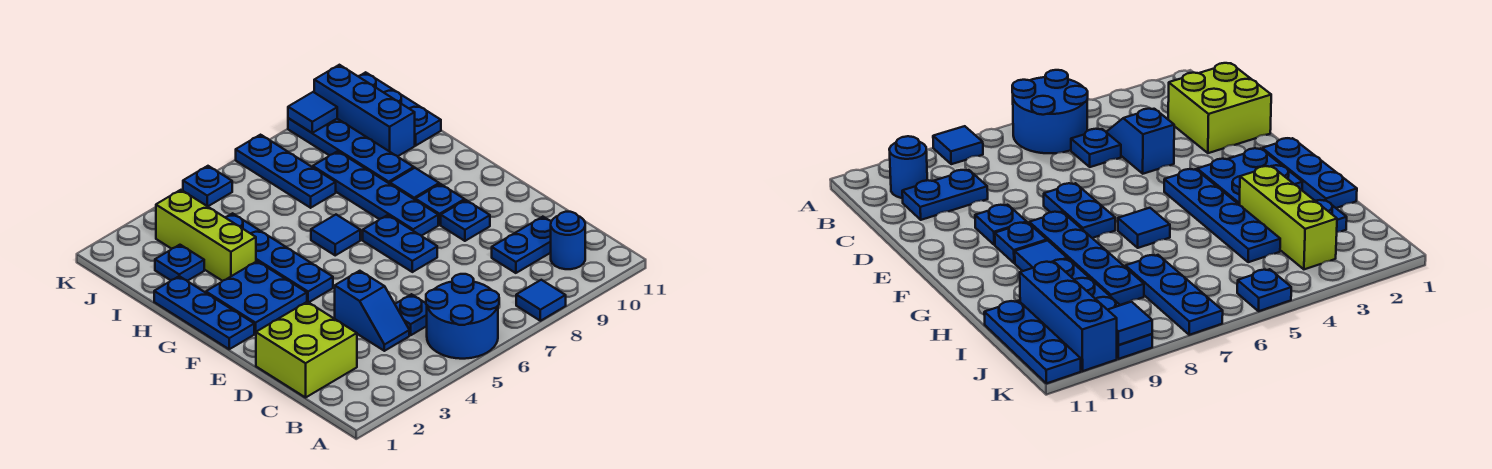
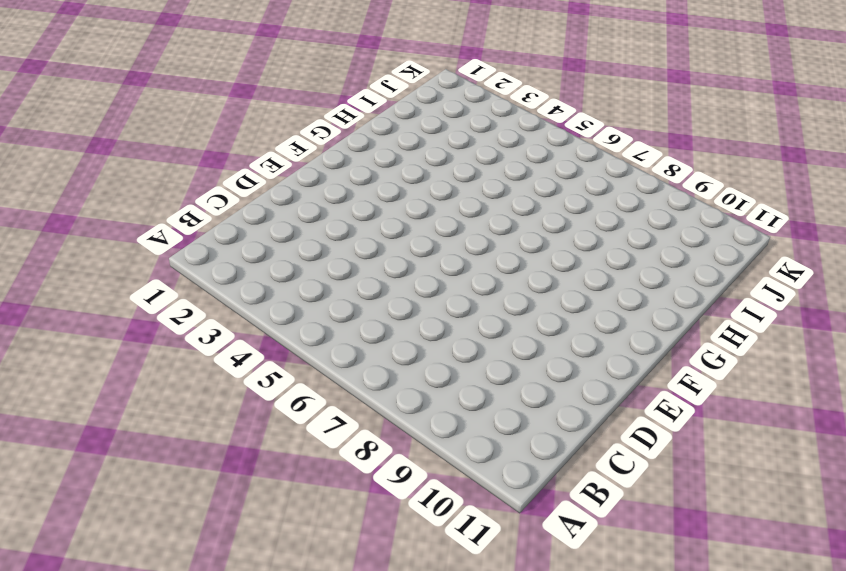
none -> blue round brick A5:B6 level 1
none -> blue tile A8 level 1
none -> blue round brick B10 level 1

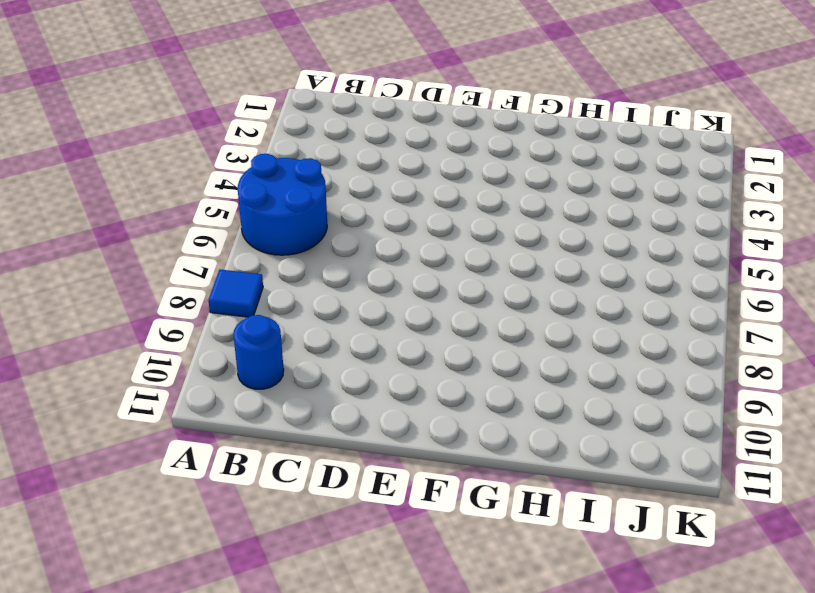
none -> lime brick C1:D2 level 1
none -> blue slope C4:D4 level 1 top D
none -> blue plate C5 level 1

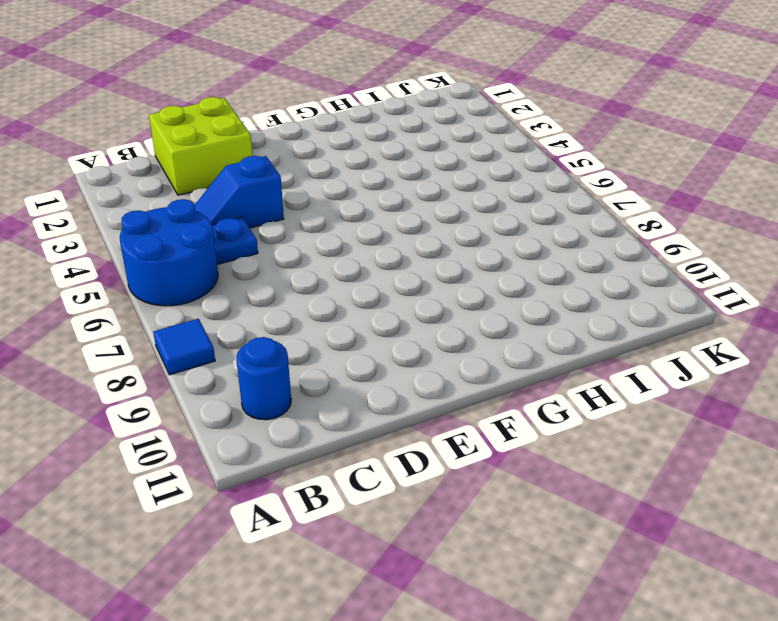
none -> blue plate C9:C10 level 1
none -> blue plate E7:F7 level 1
none -> blue plate E9 level 1

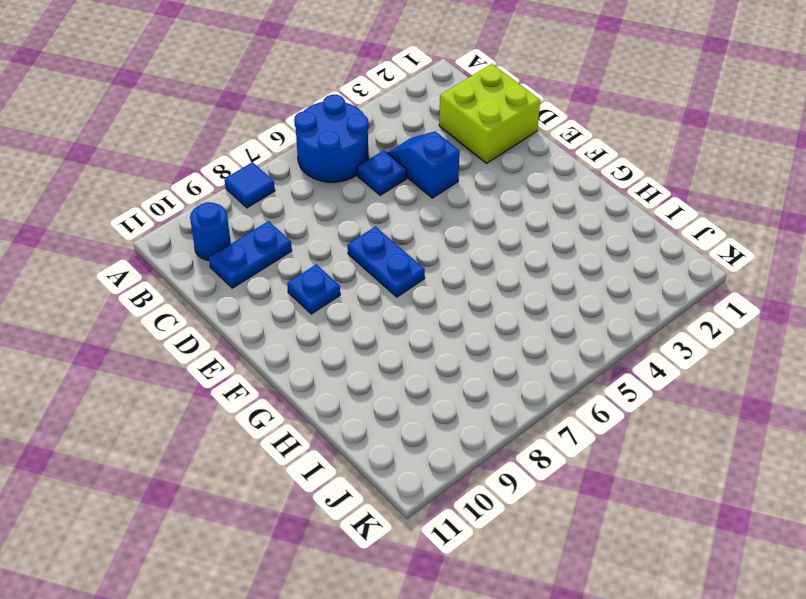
none -> blue plate F1:H1 level 1
none -> blue plate F2:G3 level 1
none -> blue plate F4:I4 level 1

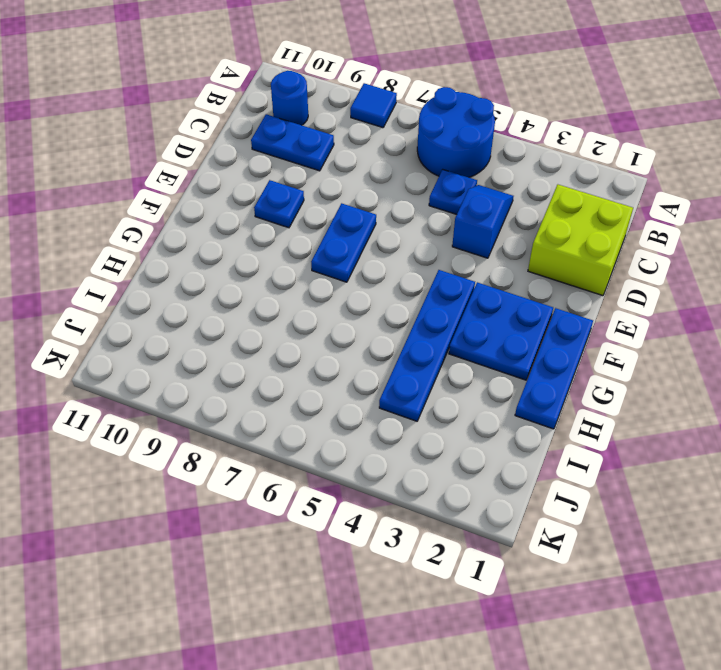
none -> blue plate F8:I8 level 1
none -> blue plate F9 level 1
none -> blue tile G6 level 1

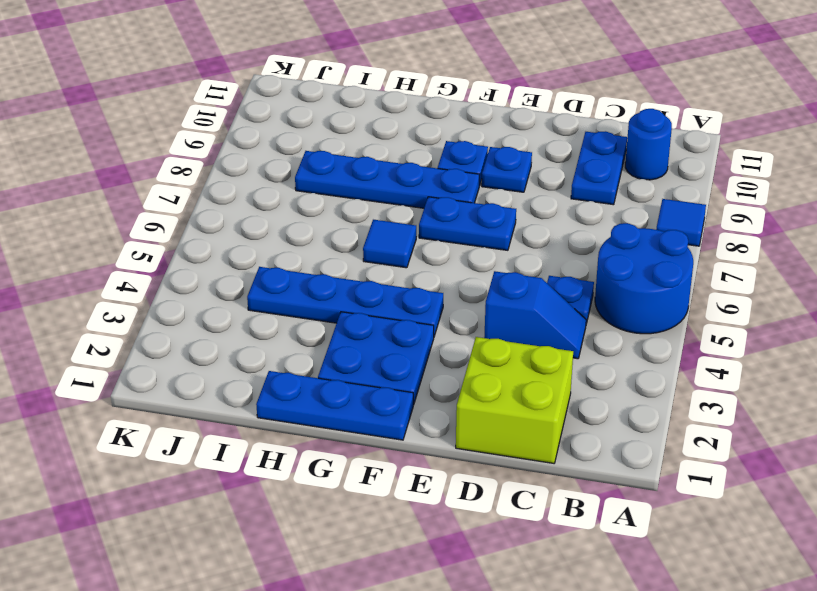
none -> blue tile G9 level 1
none -> lime brick H3:J3 level 1
none -> blue plate H9:K9 level 1

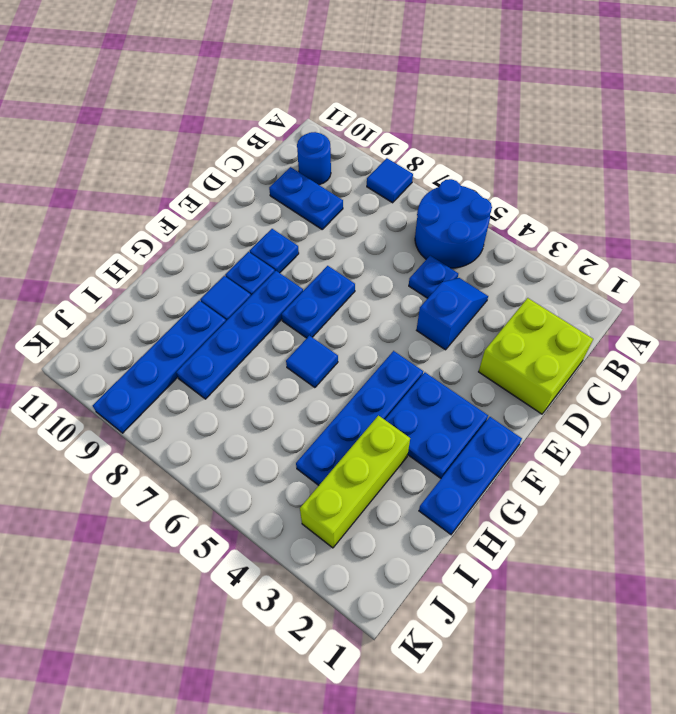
none -> blue plate I2 level 1
none -> blue plate I7:K7 level 1
none -> blue brick I10:K10 level 1

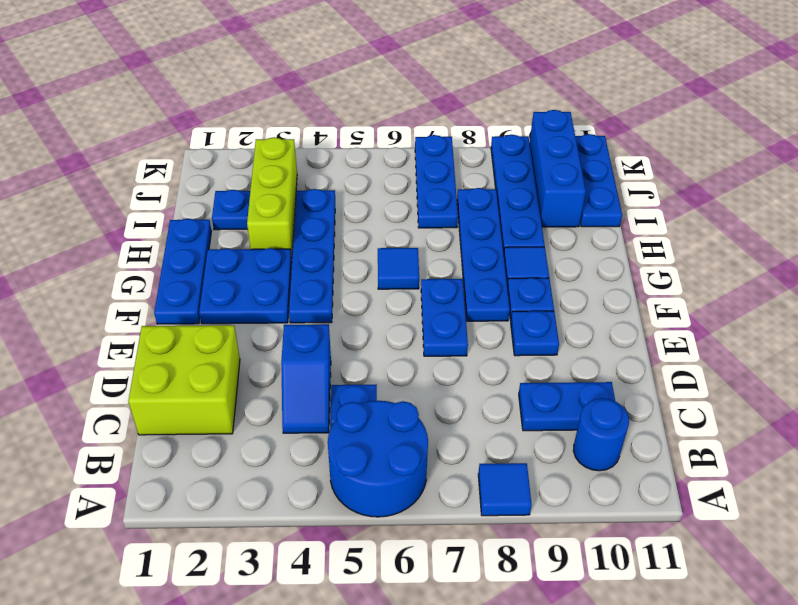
none -> blue plate K5 level 1
none -> blue tile K9 level 2

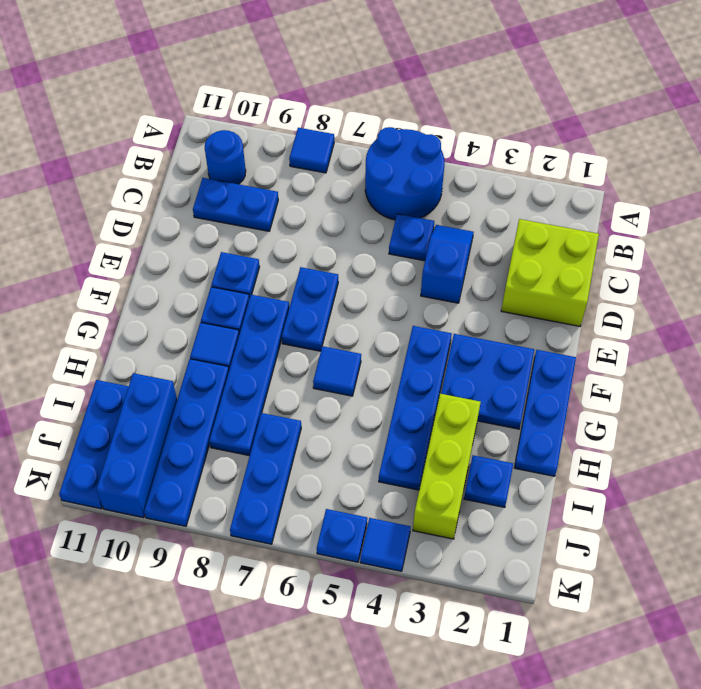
blue tile K4 level 1 -> blue tile K9 level 2

